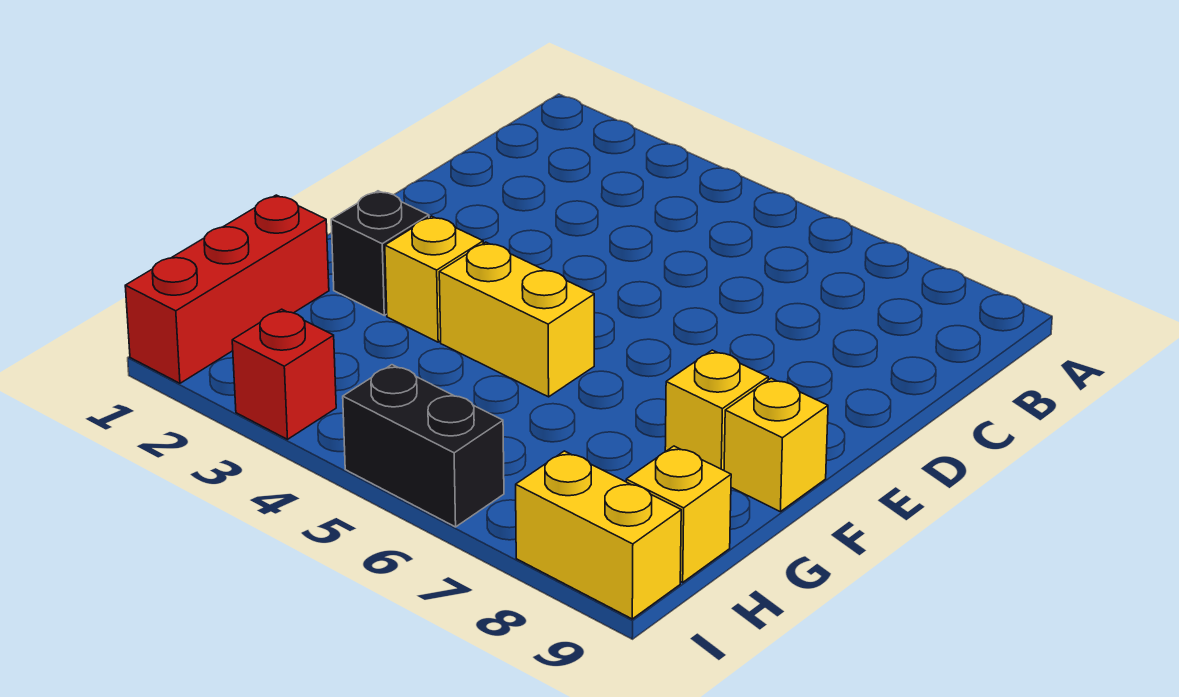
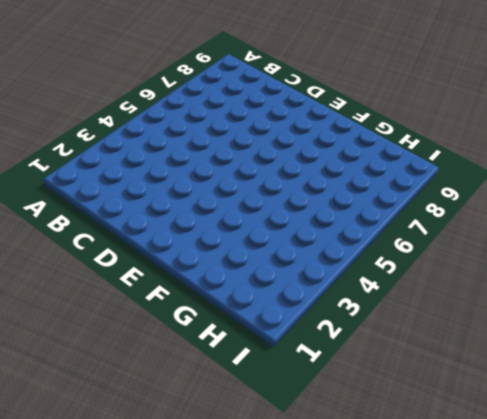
none -> black brick F2 level 1
none -> yellow brick F3 level 1

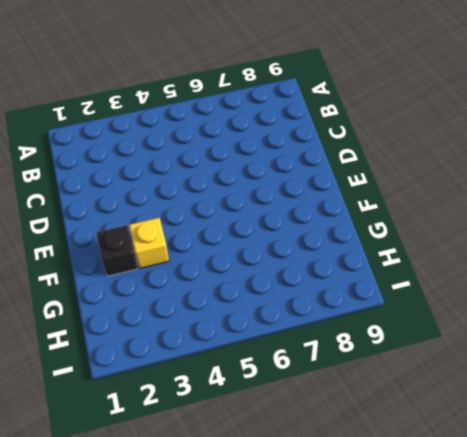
none -> yellow brick F4:F5 level 1
none -> yellow brick F8 level 1

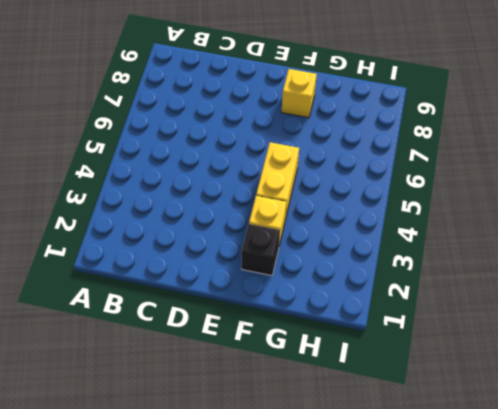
none -> yellow brick F9 level 1
none -> red brick G1:I1 level 1

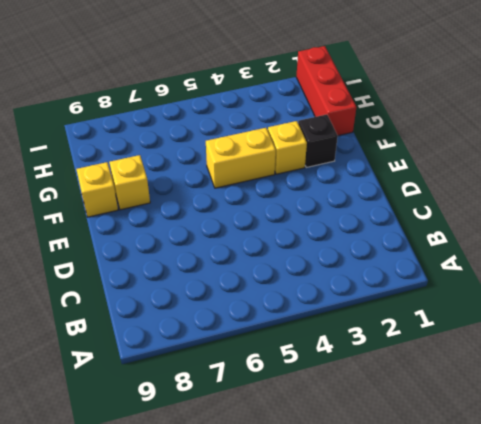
none -> yellow brick H9 level 1
none -> red brick I3 level 1

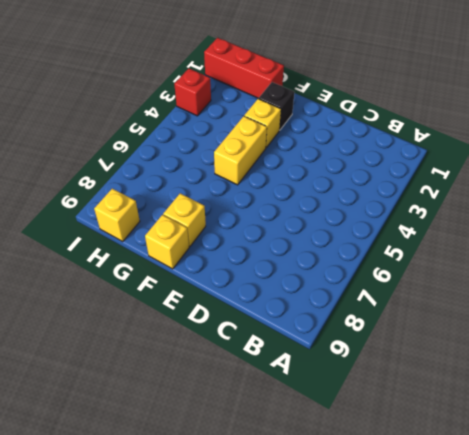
none -> black brick I5:I6 level 1
none -> yellow brick I8:I9 level 1

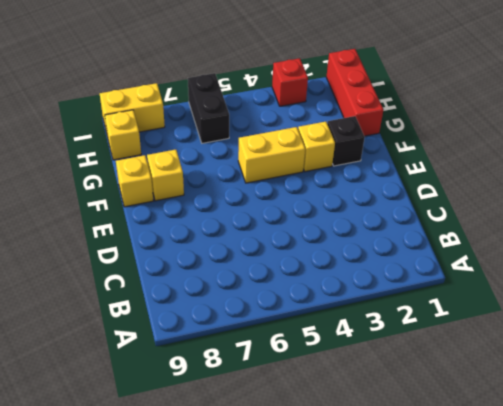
black brick H6:I6 level 1 -> black brick I5:I6 level 1

